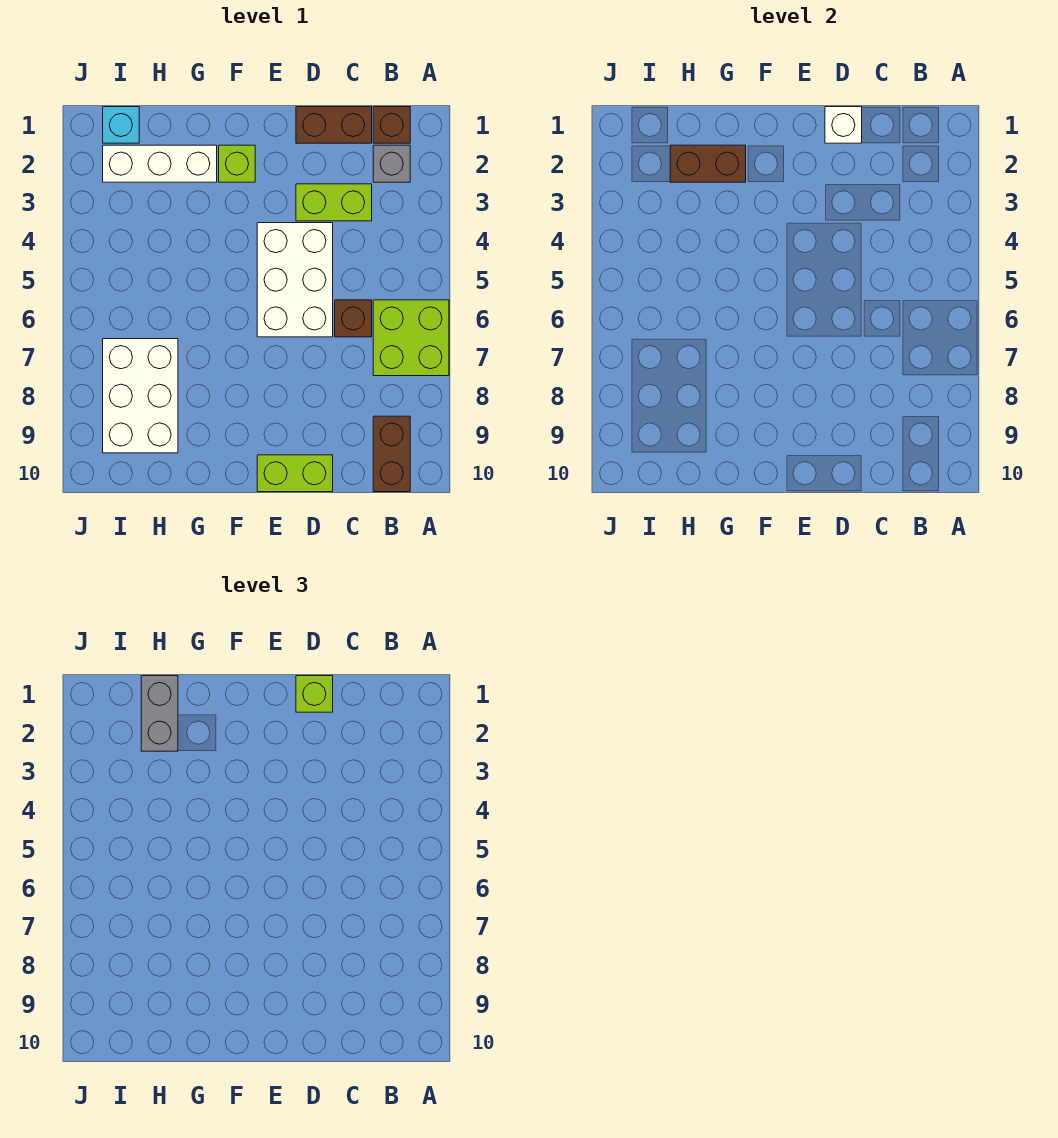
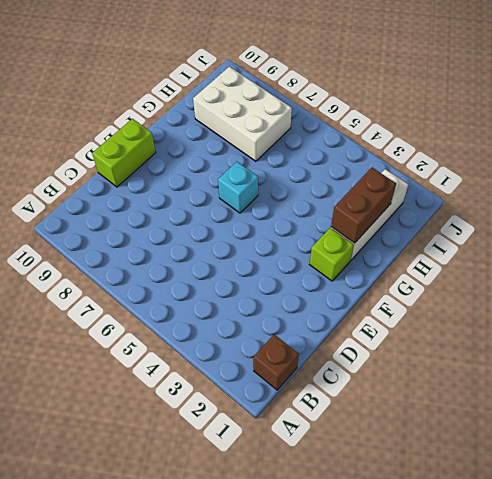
cyan brick F6 level 1 -> cyan brick I1 level 1
none -> lime brick A6:B7 level 1
none -> grey brick B2 level 1
none -> brown brick B9:B10 level 1

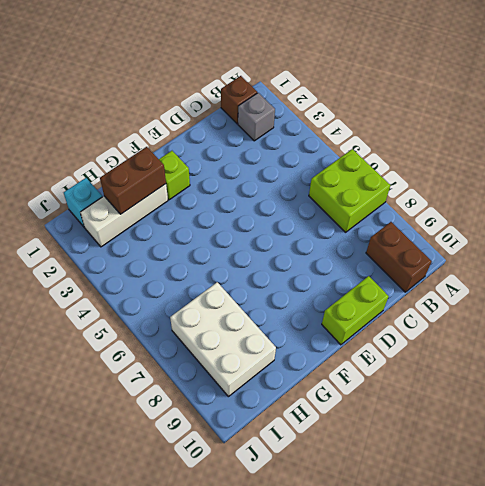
none -> brown brick C1:D1 level 1
none -> lime brick C3:D3 level 1
none -> brown brick C6 level 1

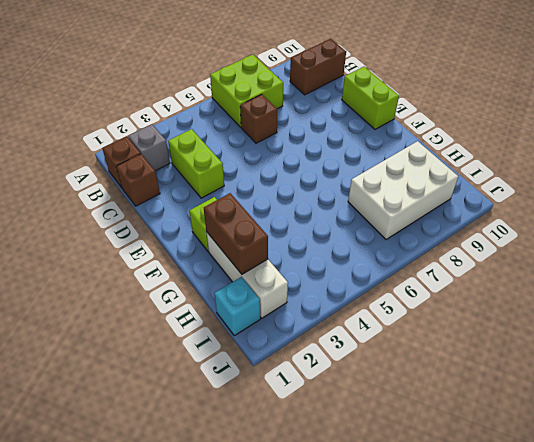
brown brick C1 level 1 -> brown brick C1:D1 level 1
none -> white brick D4:E6 level 1
none -> white brick D1 level 2
none -> lime brick D1 level 3

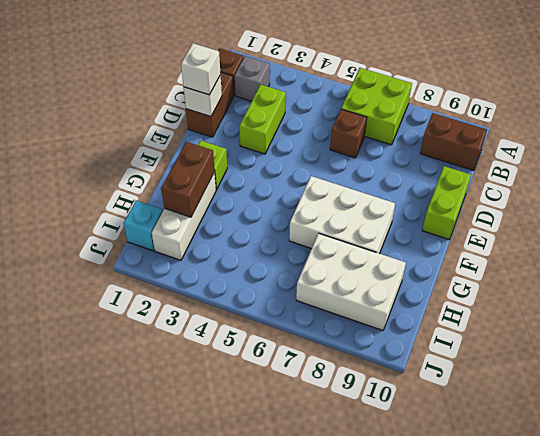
white brick D1 level 3 -> lime brick D1 level 3
white brick F6:G8 level 1 -> white brick D4:E6 level 1
none -> grey brick H1:H2 level 3

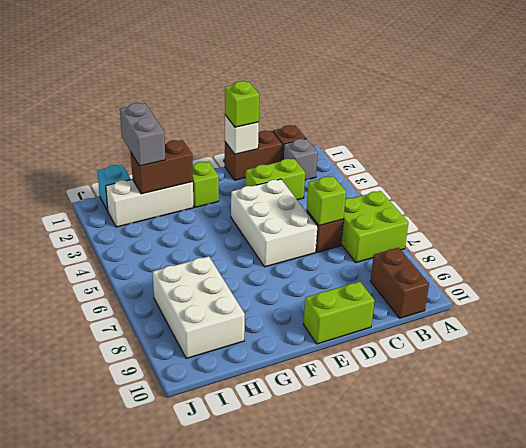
lime brick C6 level 2 -> none

